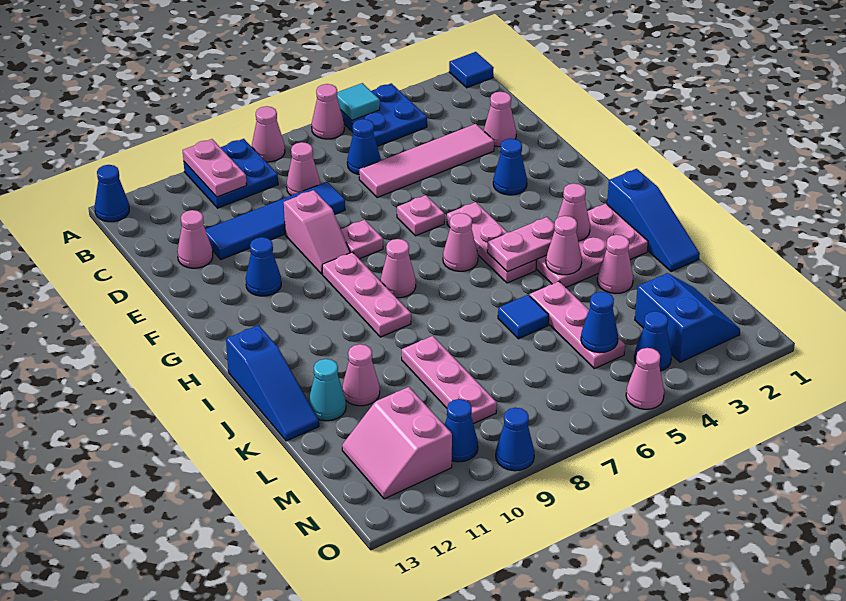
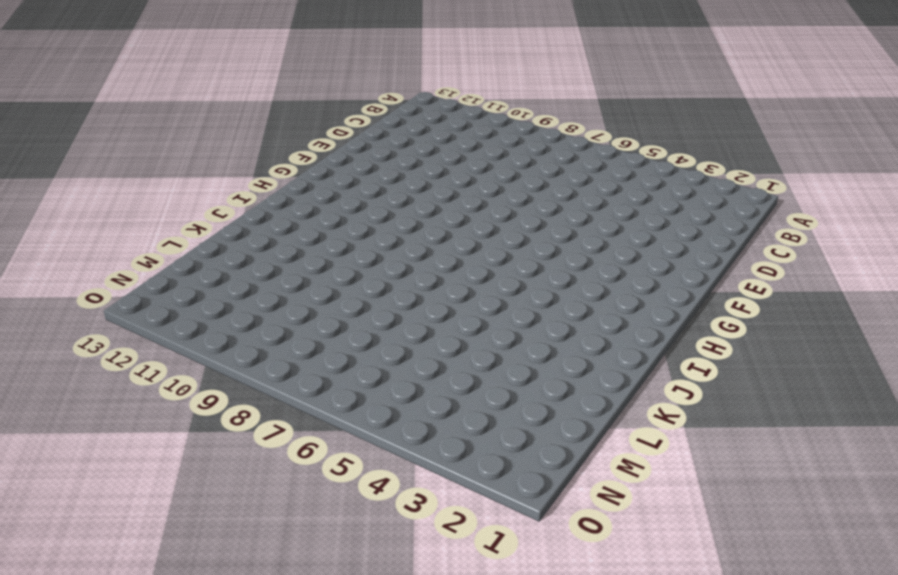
none -> blue tile A1 level 1
none -> blue plate A4:B5 level 1
none -> pink cone A6 level 1
none -> pink cone A8 level 1

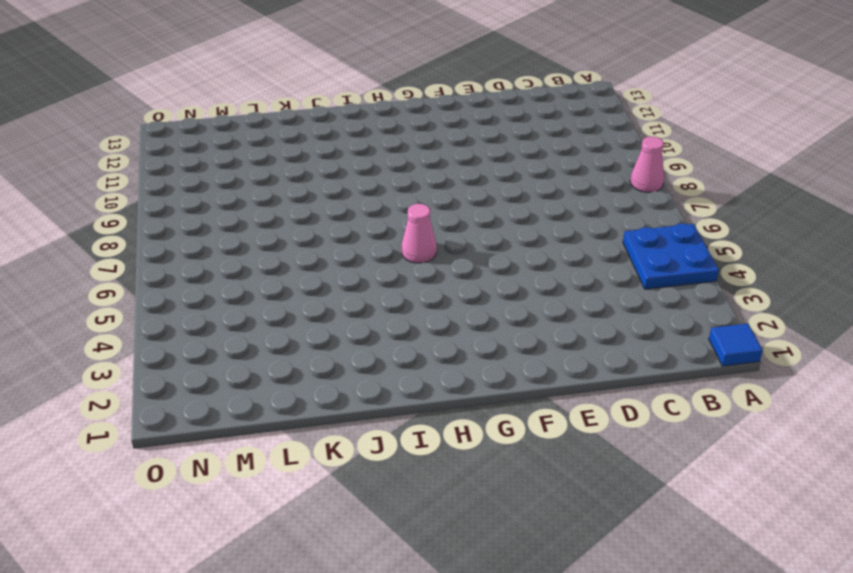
none -> pink cone A6 level 1
none -> blue plate A9:B10 level 1
none -> blue cone A13 level 1
none -> blue cone C6 level 1

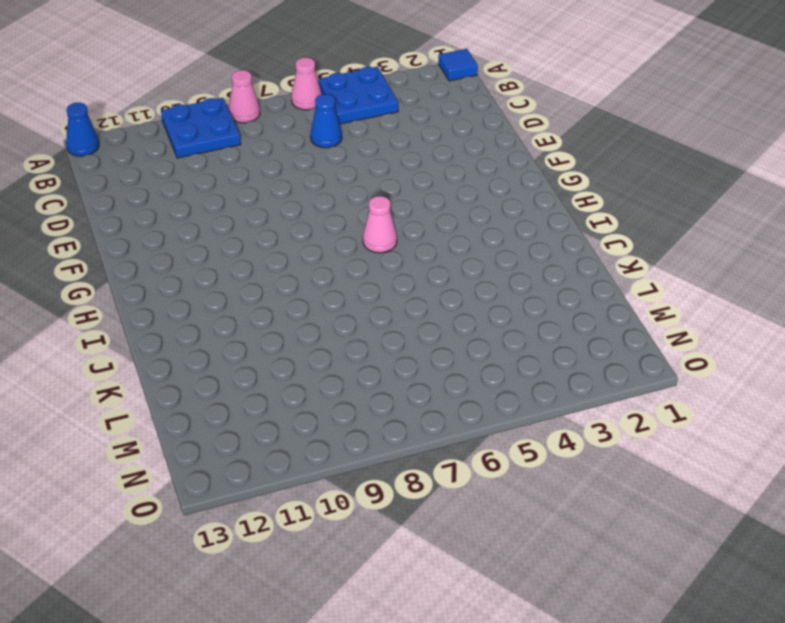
none -> pink cone C8 level 1
none -> pink cone D2 level 1
none -> pink tile D3:D6 level 1
none -> blue tile D8:D11 level 1

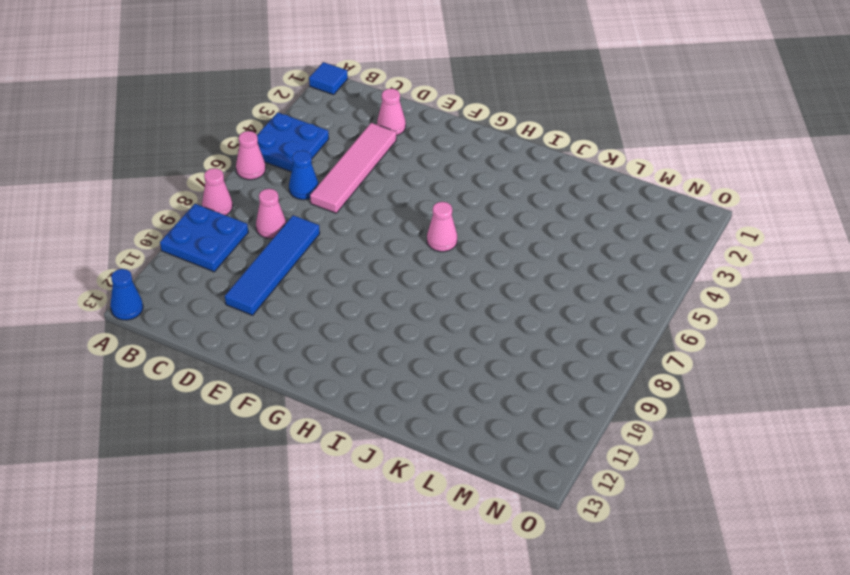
none -> pink cone D12 level 1
none -> pink slope E9:F9 level 1 top E
none -> blue cone F3 level 1
none -> pink plate F6 level 1

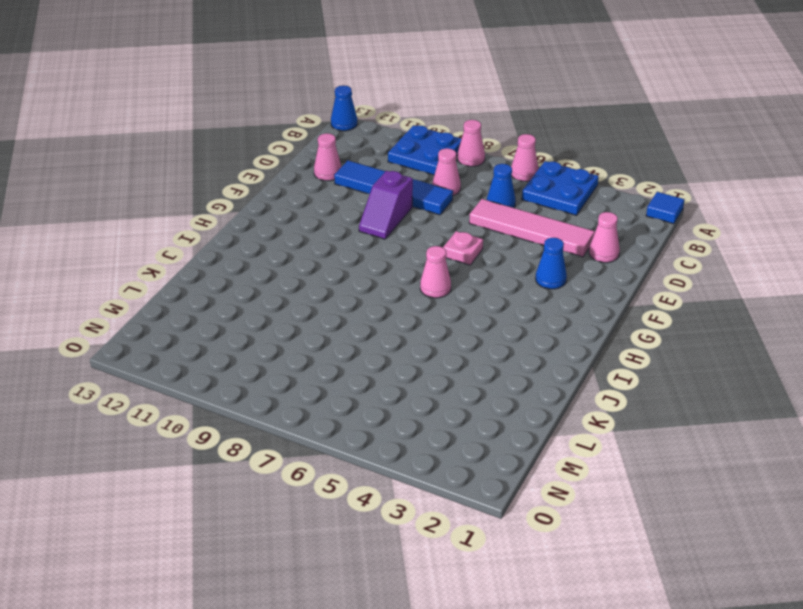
purple slope E9:F9 level 1 top E -> pink slope E9:F9 level 1 top E
none -> pink plate F8 level 1
none -> blue cone F11 level 1
none -> pink plate G5:I5 level 1
none -> pink plate G9:I9 level 1

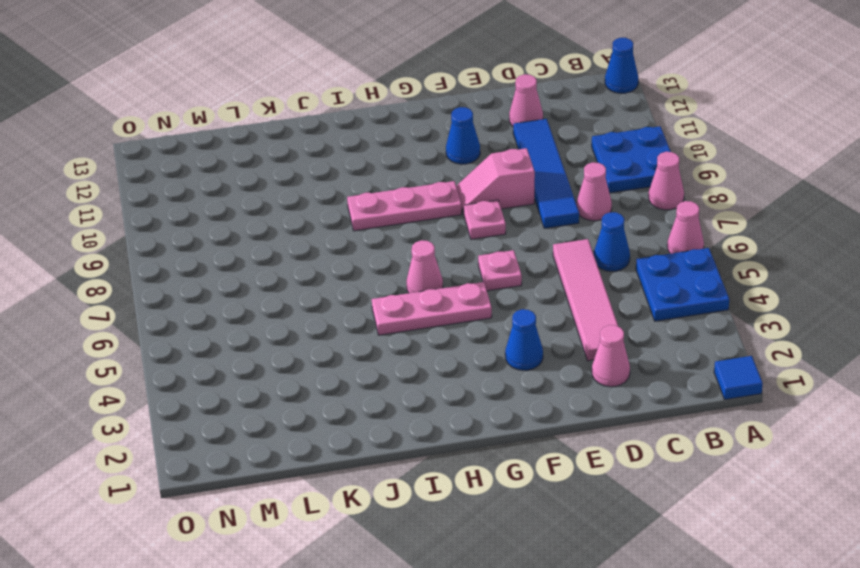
none -> pink cone H8 level 1
none -> blue slope I1:K1 level 1 top I
none -> pink plate I2:J4 level 1
none -> blue slope I13:K13 level 1 top I

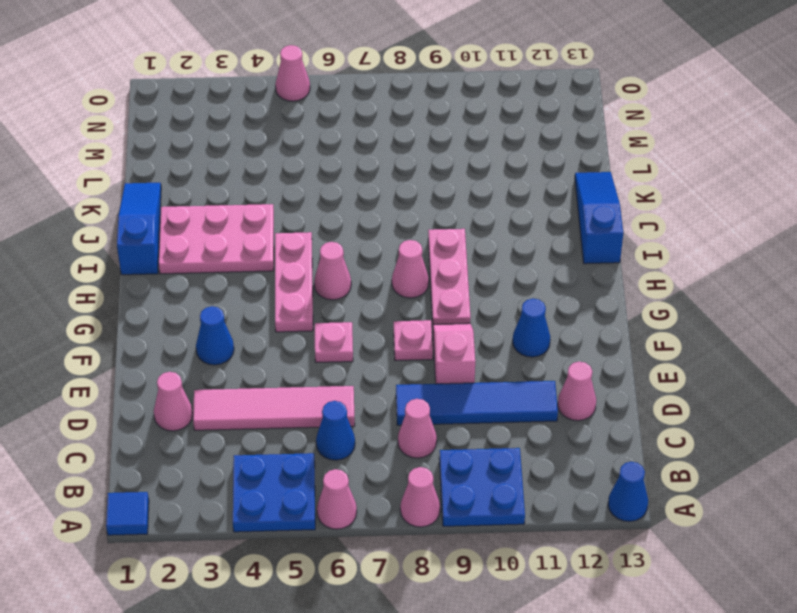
none -> pink cone K3 level 1
none -> pink plate K5:M5 level 1
none -> blue tile K6 level 1
none -> pink plate K9:M9 level 1

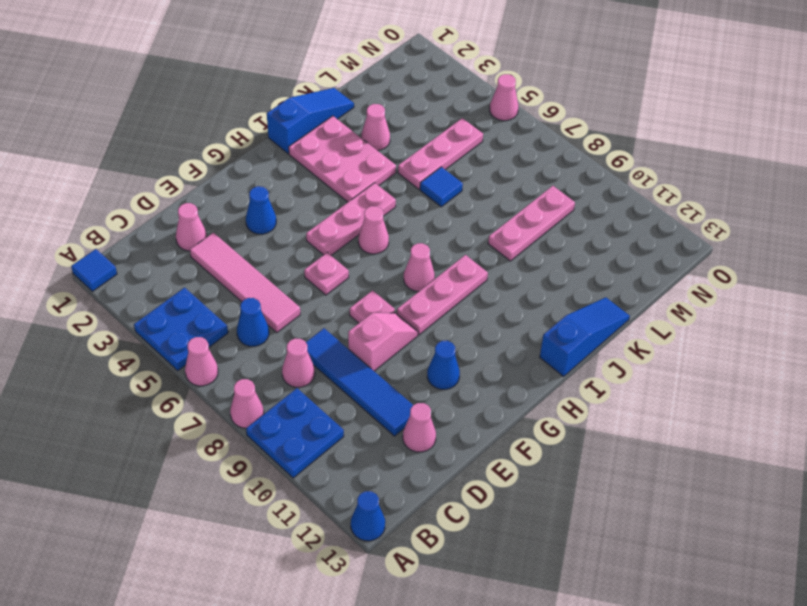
none -> pink cone K11 level 1
none -> cyan cone K12 level 1
none -> blue slope M2:N3 level 1 top 3
none -> pink slope M11:N12 level 1 top 11

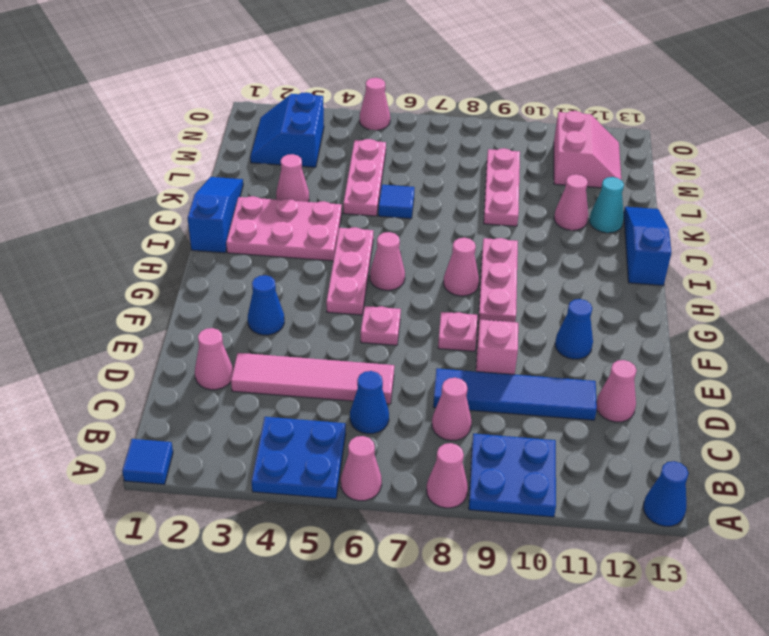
none -> blue cone N4 level 1
none -> blue cone N10 level 1
none -> blue cone O9 level 1
none -> cyan tile A5 level 2

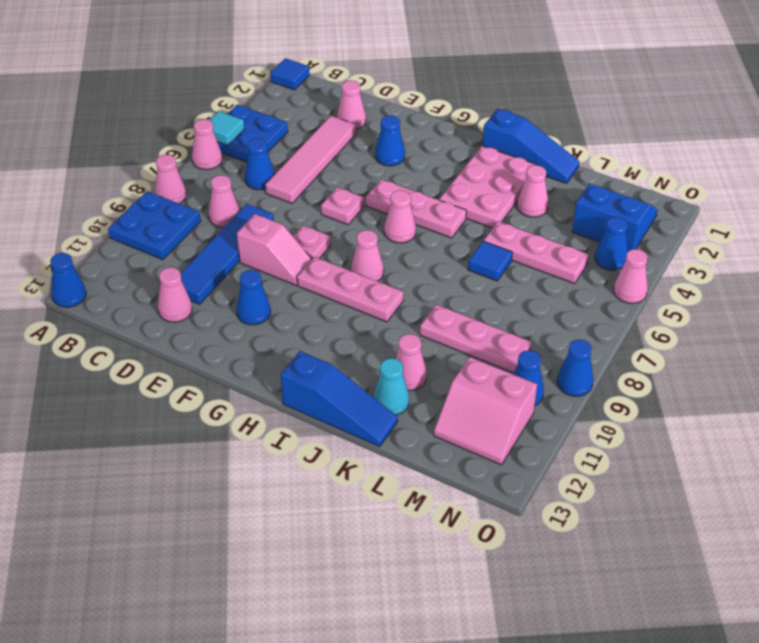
none -> pink plate A10:B10 level 2
none -> pink cone I3 level 2
none -> pink plate I4:I5 level 2
none -> pink cone J4 level 2

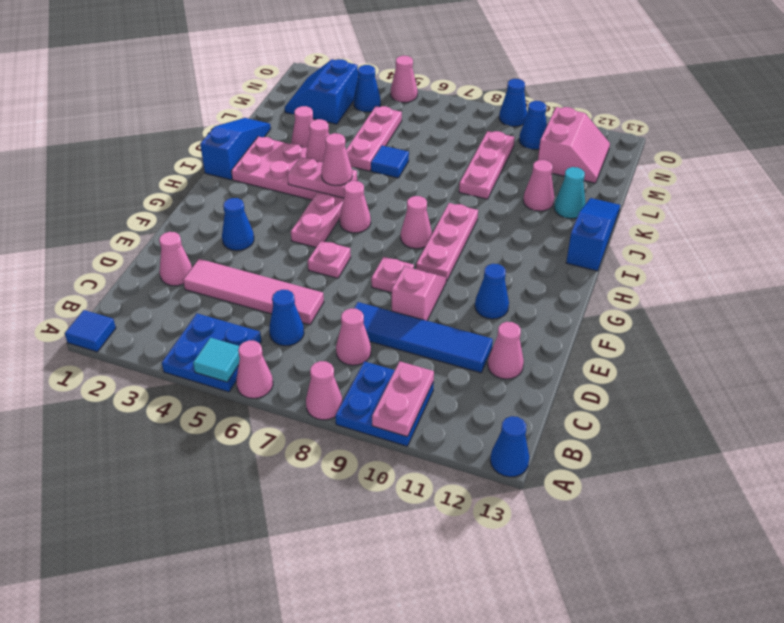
pink cone I5 level 3 -> pink cone I3 level 2
none -> blue cone M5 level 2

